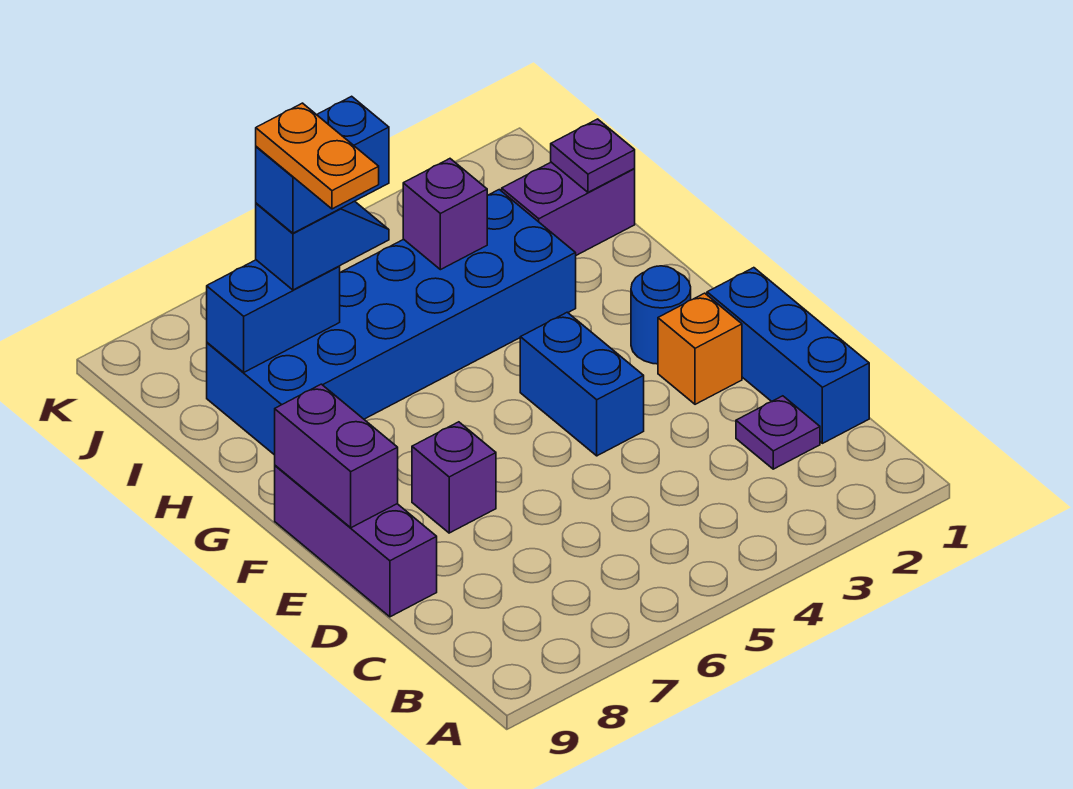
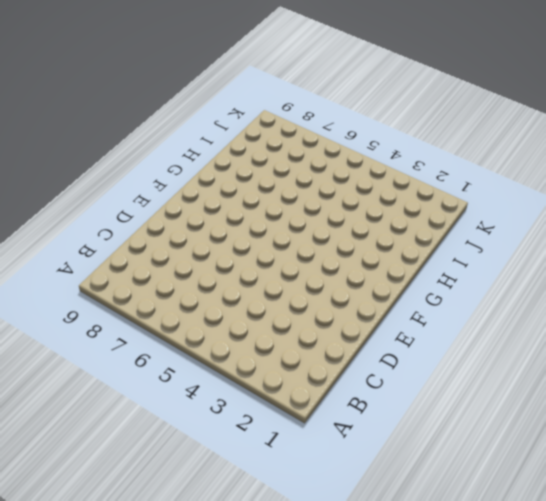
none -> blue brick C1:E1 level 1
none -> purple plate C2 level 1
none -> purple brick D9:F9 level 1

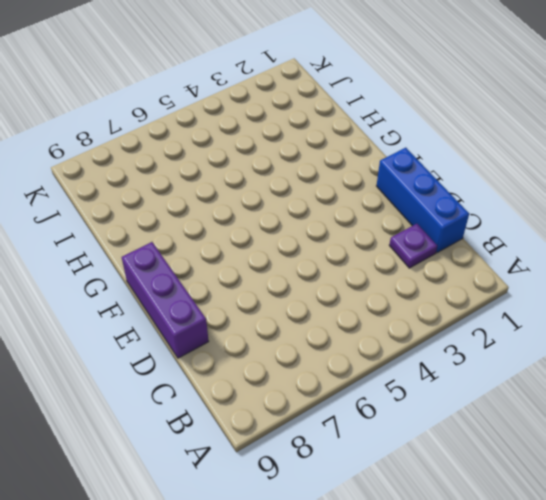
none -> orange brick E2 level 1
none -> blue brick E4:F4 level 1
none -> purple brick E7 level 1

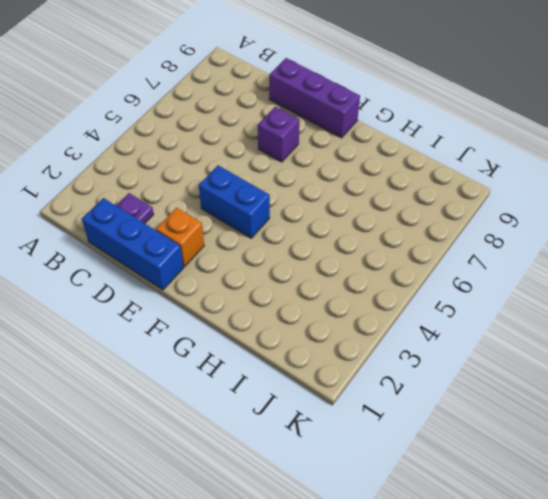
none -> blue round brick F2 level 1
none -> blue brick H3:I8 level 1
none -> purple brick I1:I2 level 1

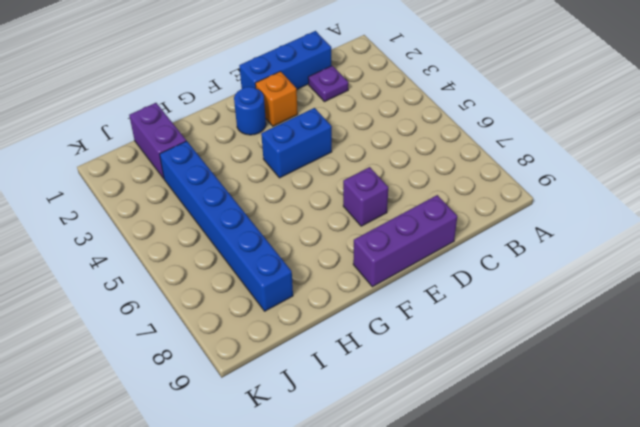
blue brick I3:I8 level 1 -> blue brick H3:I8 level 1
none -> purple brick E9:F9 level 2
none -> purple plate I1 level 2
none -> purple brick I4 level 2

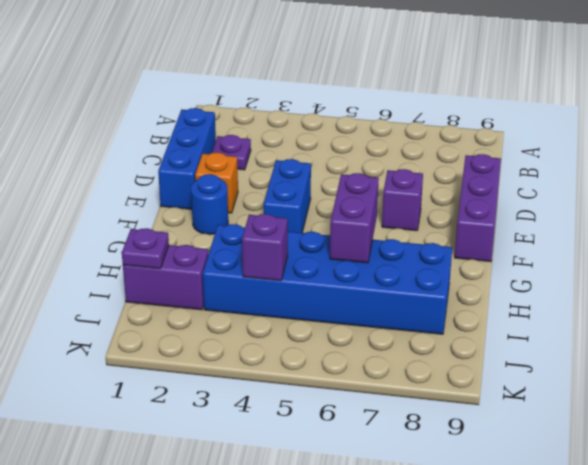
purple brick G6:H6 level 2 -> purple brick E9:F9 level 2
none -> blue brick I7:I8 level 2
none -> blue slope I6:I7 level 3 top 7
none -> blue brick I6:I7 level 4

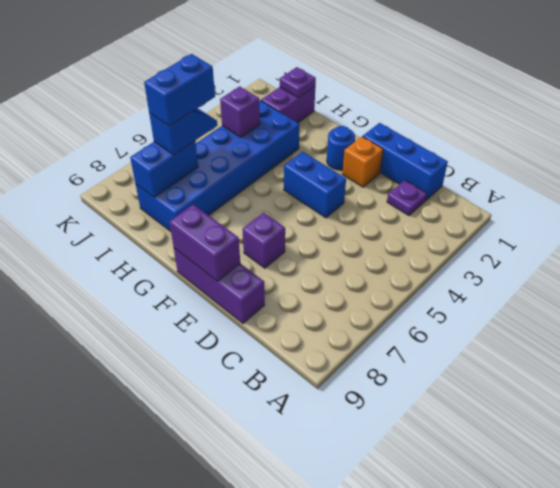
none -> orange plate H7:I7 level 5

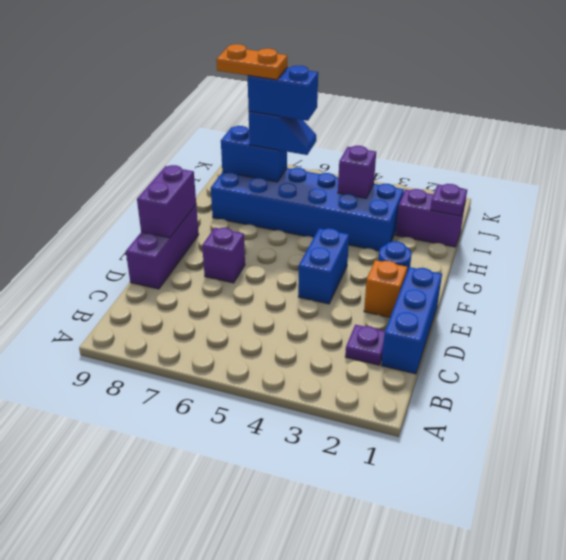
orange plate I7:I8 level 5 -> orange plate H7:I7 level 5

